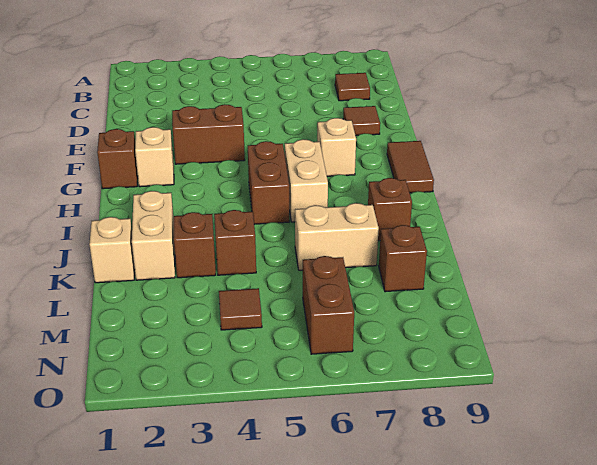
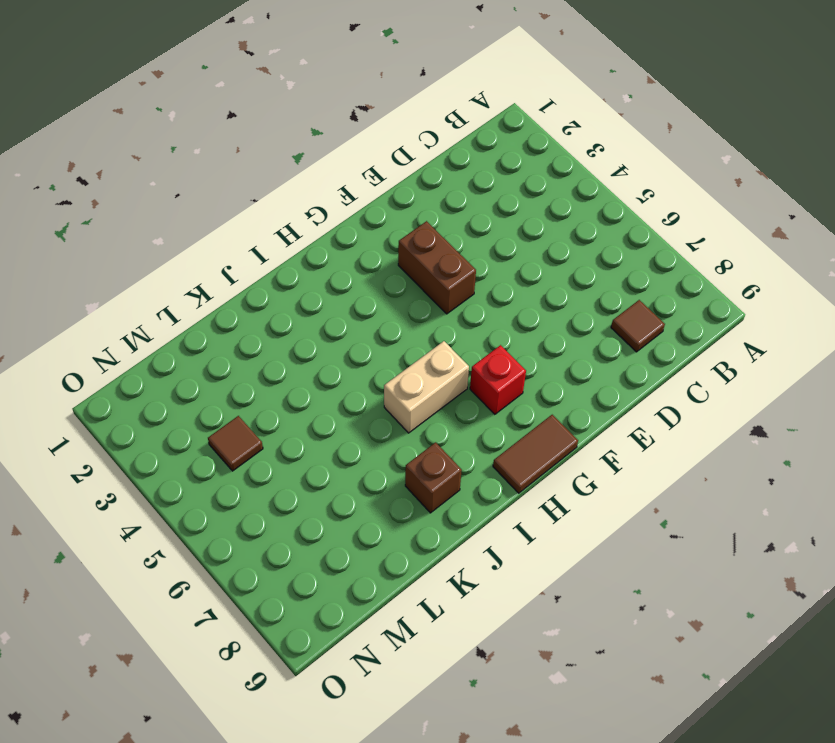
red brick G7 level 1 -> tan brick G7 level 1
none -> brown tile E8 level 1
none -> brown brick G1 level 1
none -> tan brick G2 level 1

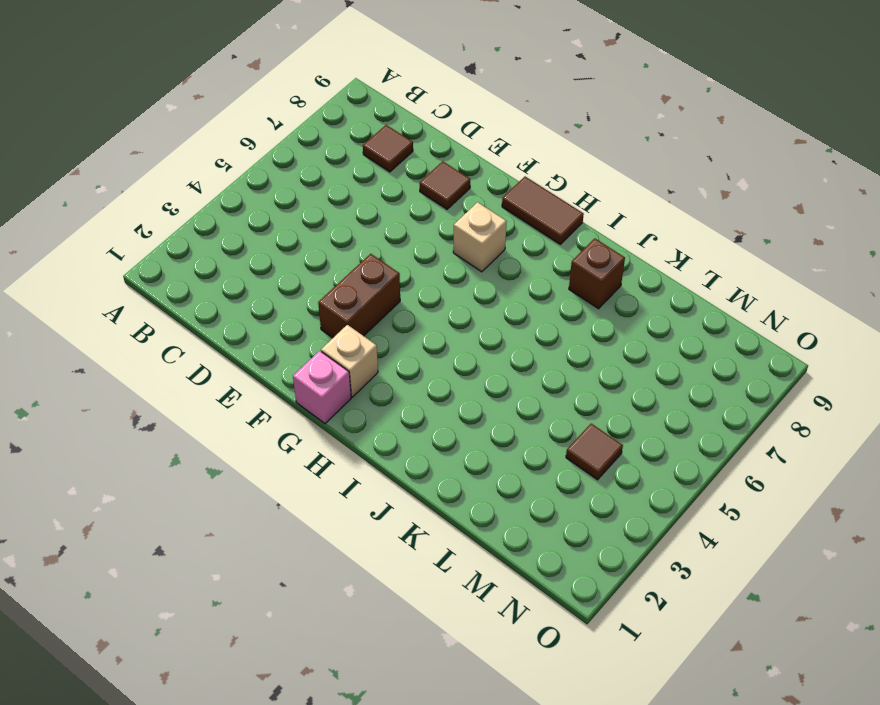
pink brick G1 level 1 -> brown brick G1 level 1
none -> brown brick H5:I5 level 1
none -> tan brick H6:I6 level 1
none -> tan brick J2:K2 level 1

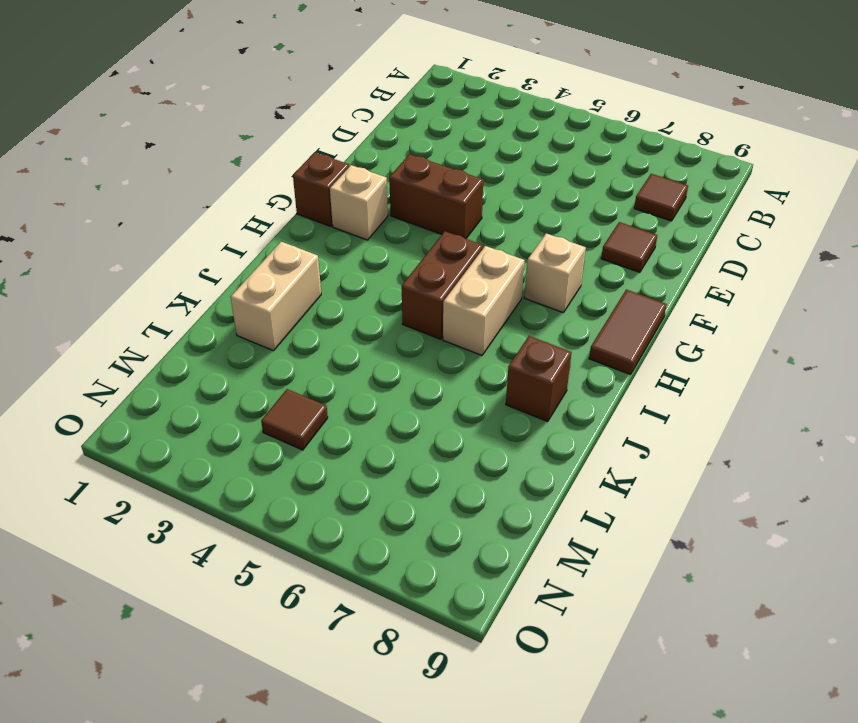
none -> tan brick K1 level 1
none -> brown brick K3 level 1
none -> brown brick K4 level 1

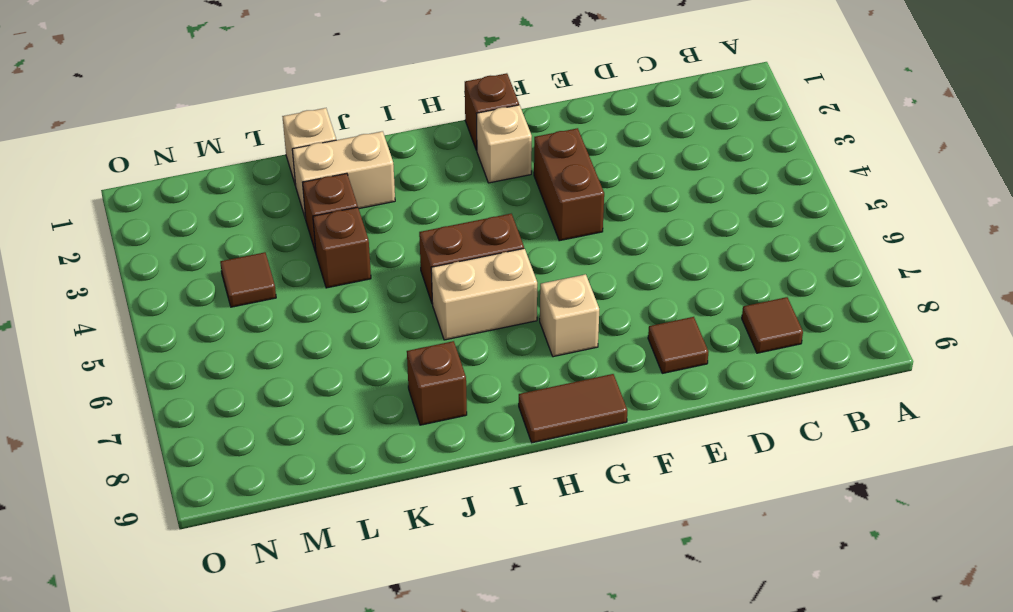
none -> tan brick K6:K7 level 1
none -> brown brick L8 level 1
none -> brown brick M6:N6 level 1

